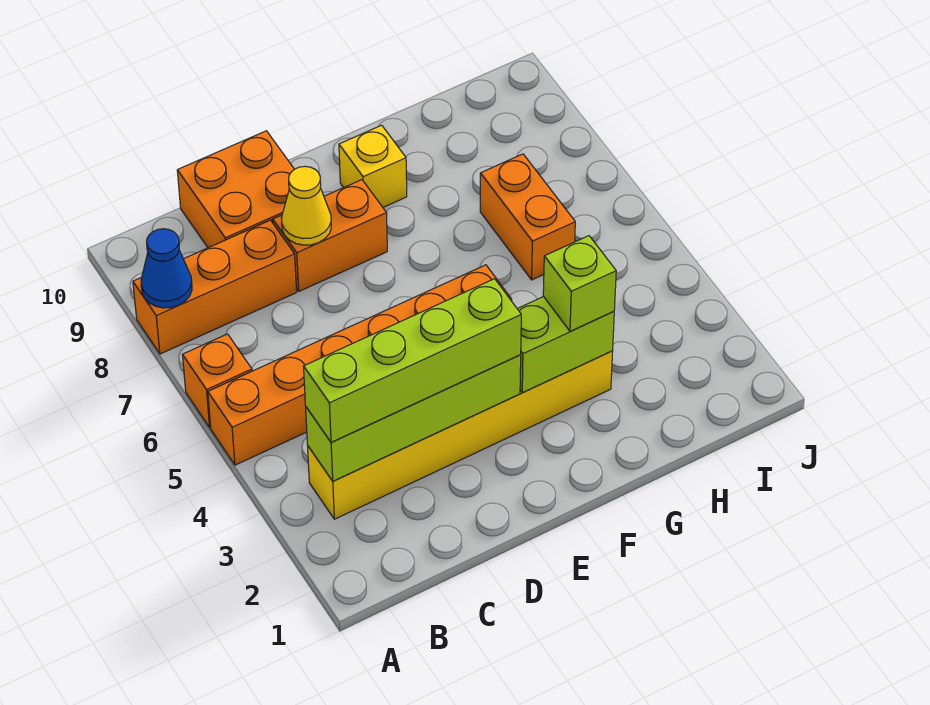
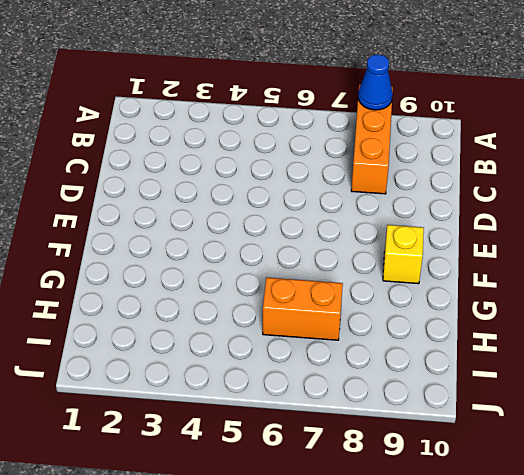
none -> orange brick A5:F5 level 1
none -> orange brick A6 level 1
none -> yellow brick B3:G3 level 1

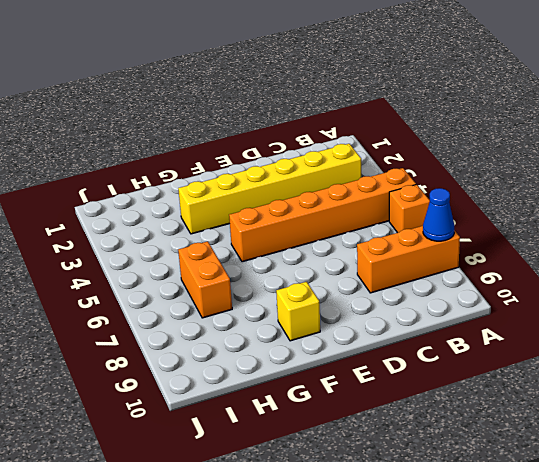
none -> orange brick C9:D10 level 1
none -> orange brick D8:E8 level 1
none -> lime brick B3:E3 level 2

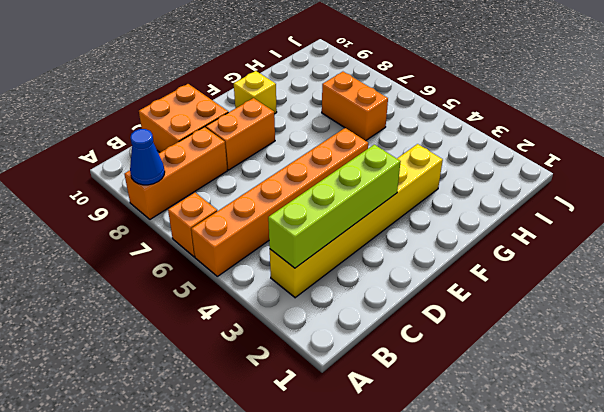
none -> yellow cone D8 level 2
none -> lime brick F3:G3 level 2
none -> lime brick B3:E3 level 3

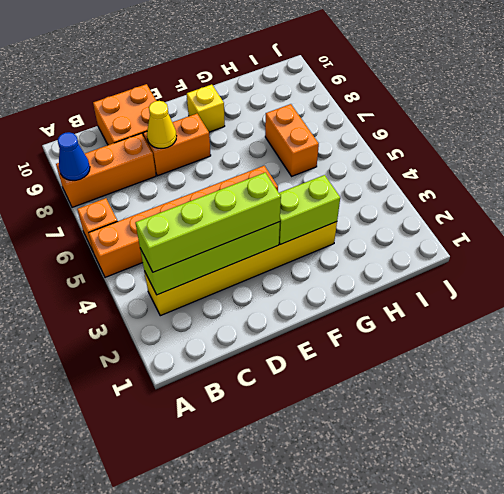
none -> lime brick G3 level 3

